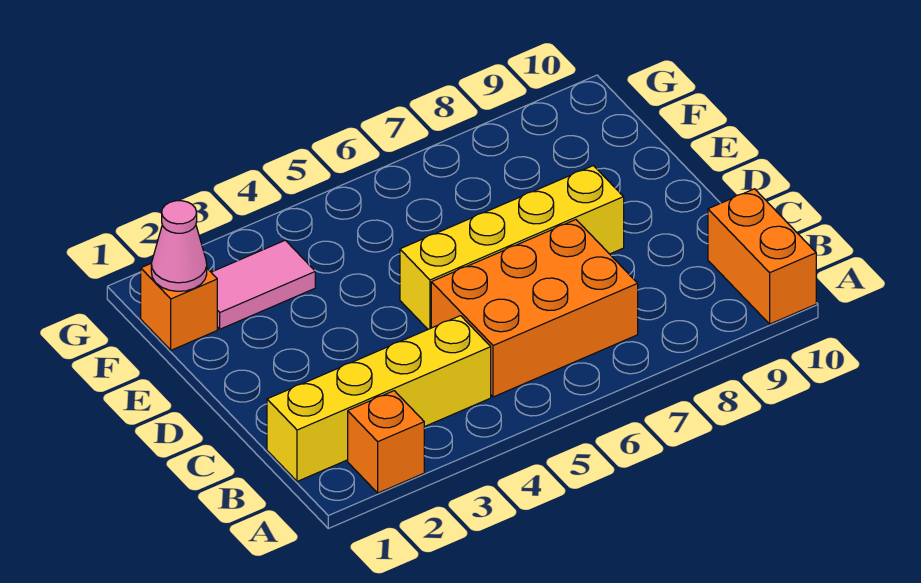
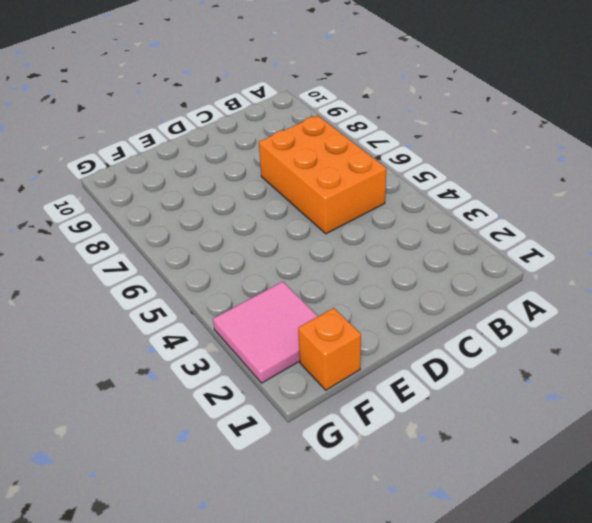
pink tile F2:G3 level 1 -> pink tile F2:F3 level 1
none -> orange brick A2 level 1
none -> orange brick A10:B10 level 1

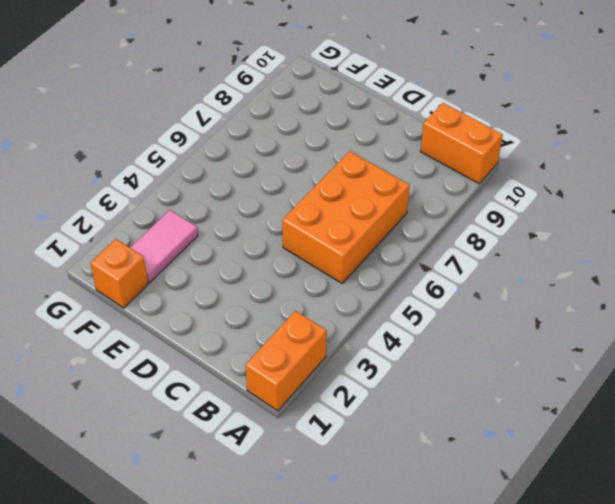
orange brick A1:A2 level 1 -> orange brick A2 level 1
none -> yellow brick B1:B4 level 1
none -> yellow brick D5:D8 level 1

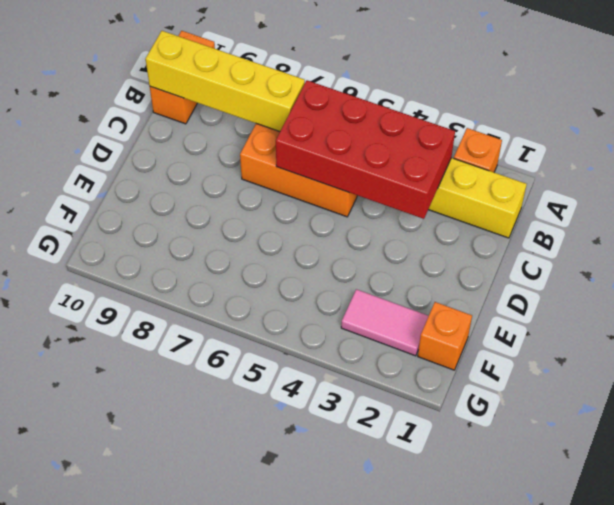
red brick B3:C6 level 2 -> none
yellow brick B7:B10 level 2 -> yellow brick D5:D8 level 1
none -> pink cone F1 level 2

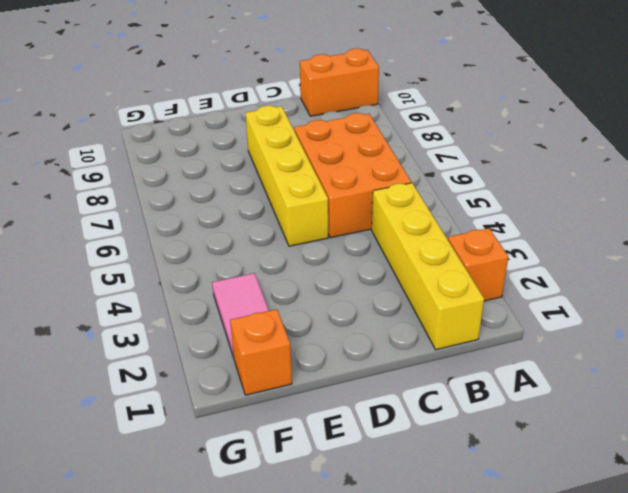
none -> pink cone F1 level 2

